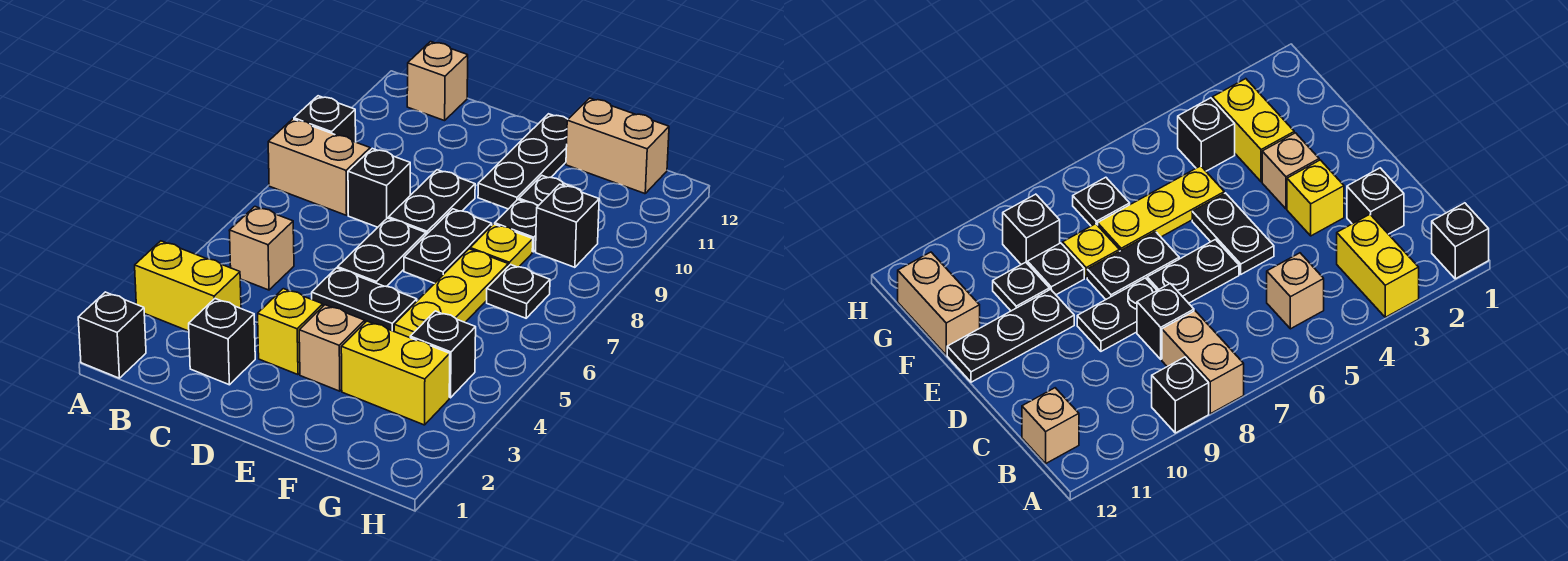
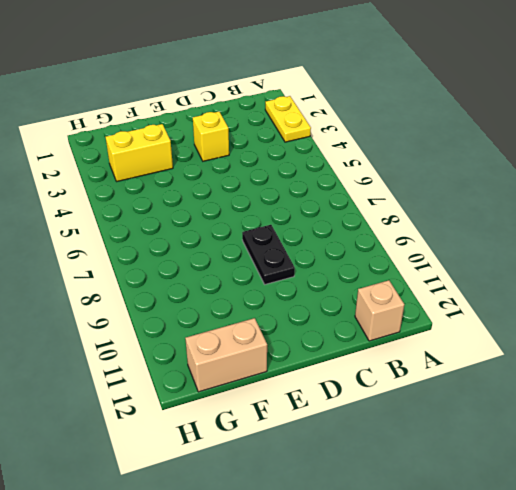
yellow plate A2:A3 level 1 -> yellow brick A3:B3 level 1
none -> black brick A1 level 1
none -> tan brick A8:B8 level 1
none -> black brick A9 level 1

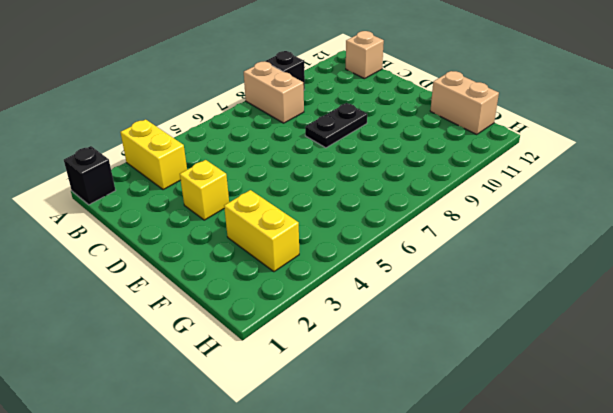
none -> tan brick B5 level 1
none -> black brick C2 level 1
none -> black brick C8 level 1

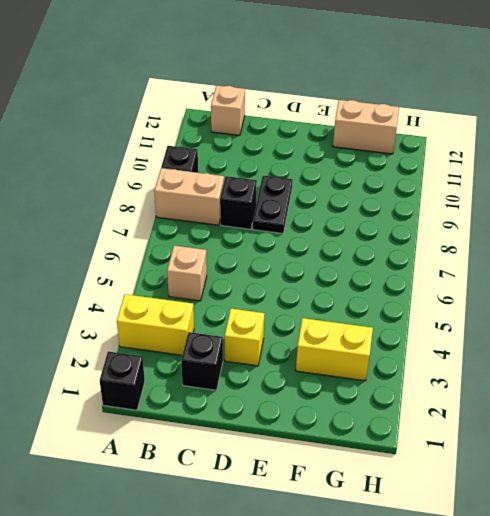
none -> black plate D5:E5 level 1
none -> black plate D6:D7 level 1
none -> tan brick E3 level 1

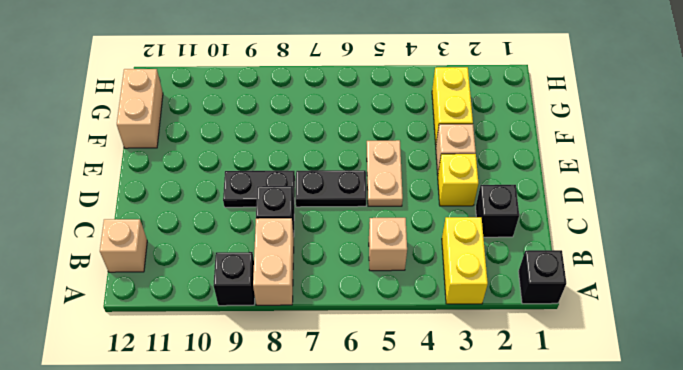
tan plate D5:E5 level 1 -> black plate D5:E5 level 1
none -> black plate E7:E8 level 1
none -> black plate E10:E12 level 1
none -> yellow plate F5:F7 level 1

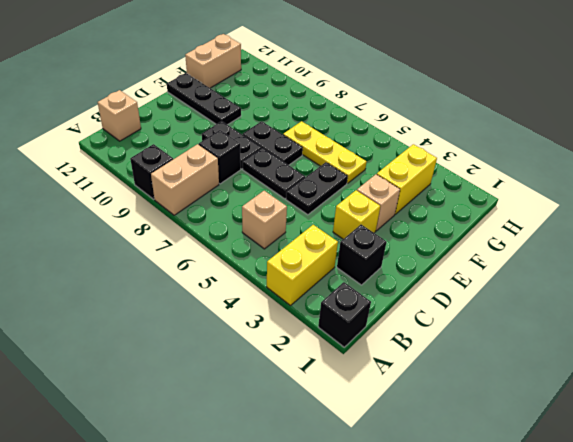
none -> yellow plate F8 level 1
none -> black plate F9 level 1
none -> black plate F10 level 1

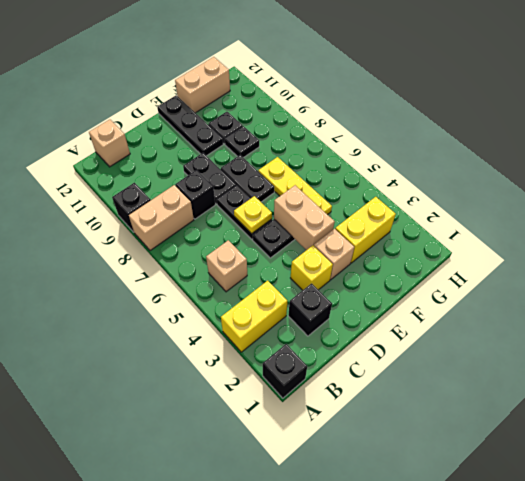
yellow plate D6 level 2 -> yellow plate F8 level 1
tan brick E4:E5 level 2 -> none
none -> black brick G4 level 1
none -> black plate G7 level 1
none -> black brick G9 level 1

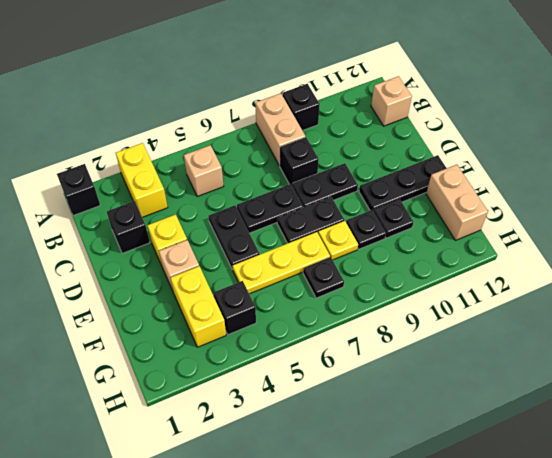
none -> black brick G9 level 1

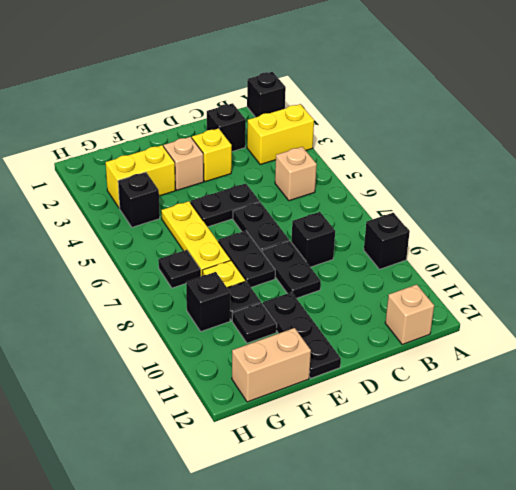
none -> tan brick A8:B8 level 1

